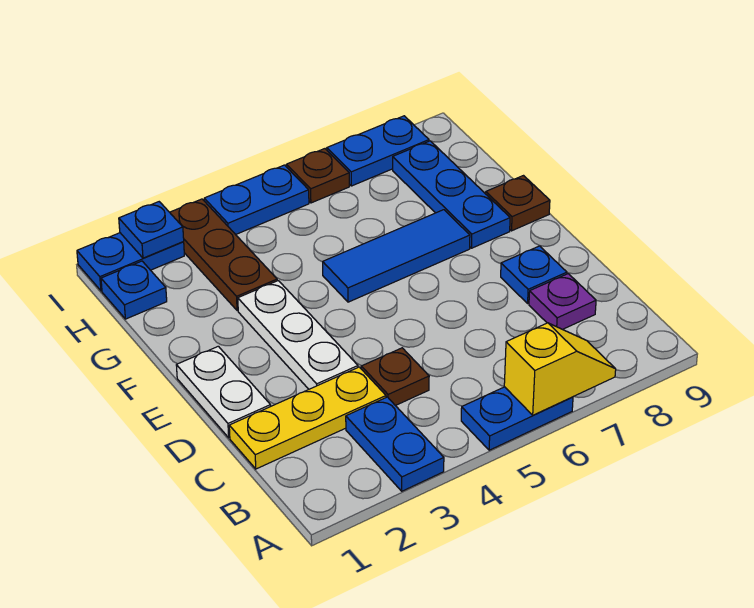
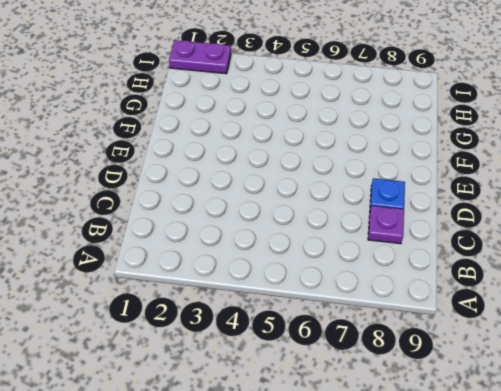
purple plate I1:I2 level 1 -> blue plate I1:I2 level 1
none -> blue plate A3:B3 level 1
none -> blue plate A5:A6 level 1
none -> yellow plate C1:C3 level 1

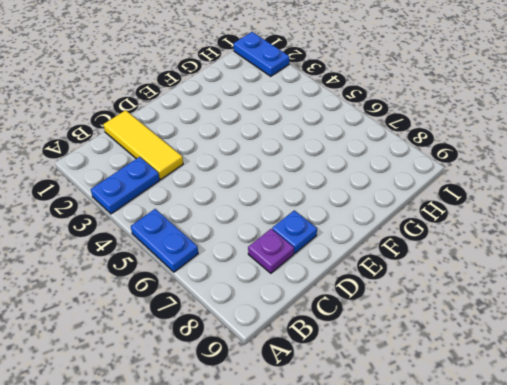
yellow tile C1:C3 level 1 -> yellow plate C1:C3 level 1
none -> brown plate C4 level 1
none -> white plate D1:E1 level 1
none -> white plate D3:F3 level 1

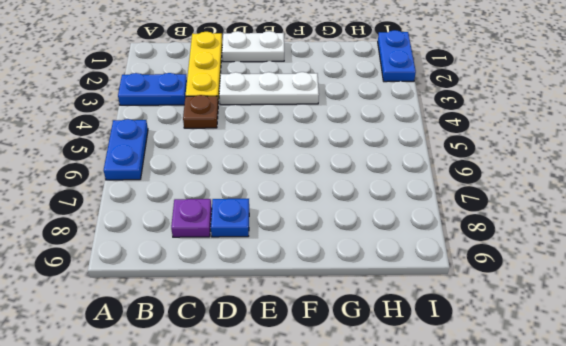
none -> blue tile F5:F7 level 1
none -> blue plate F8:H8 level 1
none -> brown plate F9 level 1

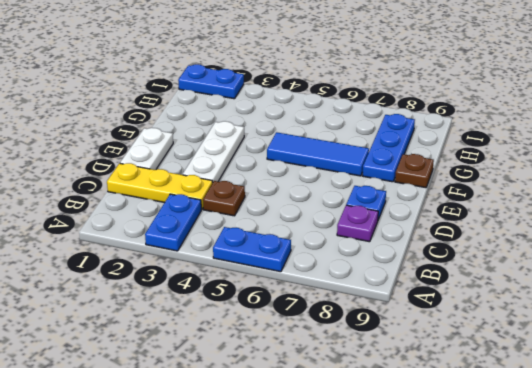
none -> brown plate G3:I3 level 1
none -> blue plate H1 level 1
none -> blue plate I4:I5 level 1

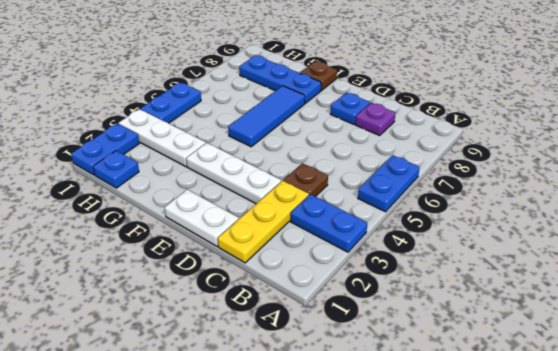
white plate G3:I3 level 1 -> brown plate G3:I3 level 1
none -> brown plate I6 level 1
none -> blue plate I7:I8 level 1
none -> yellow slope A6:A7 level 2 top 6

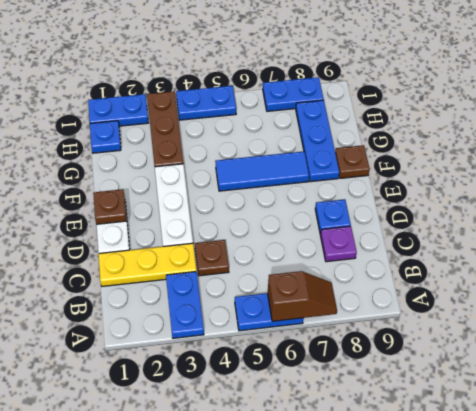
brown slope A6:A7 level 2 top 6 -> yellow slope A6:A7 level 2 top 6
brown plate E1 level 2 -> brown plate I6 level 1
none -> blue plate I2 level 2

